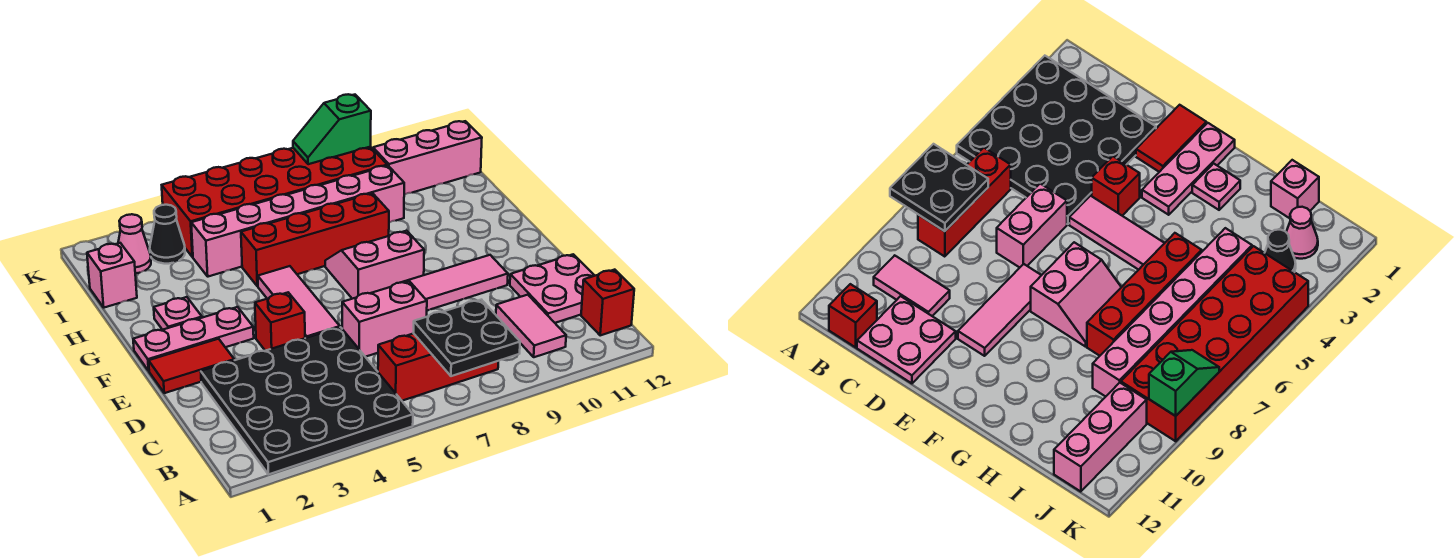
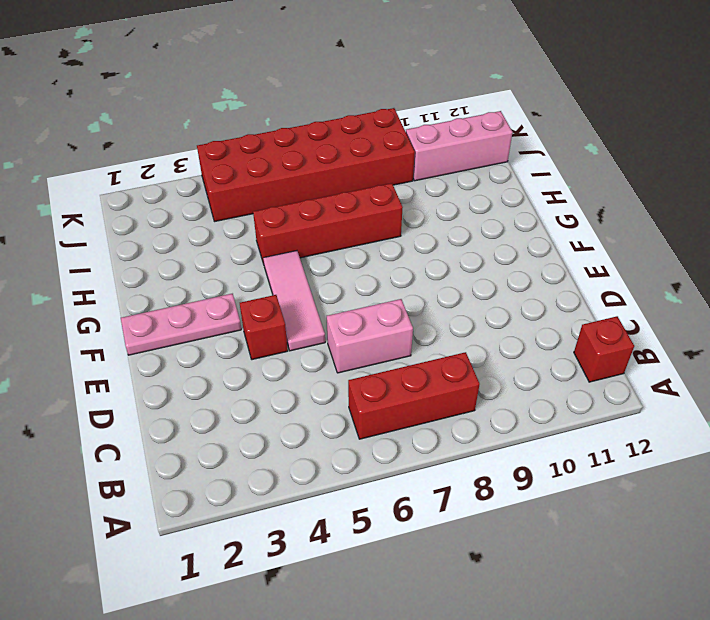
none -> black plate A2:D5 level 1
none -> pink tile B10:C10 level 1
none -> pink plate C11:D12 level 1

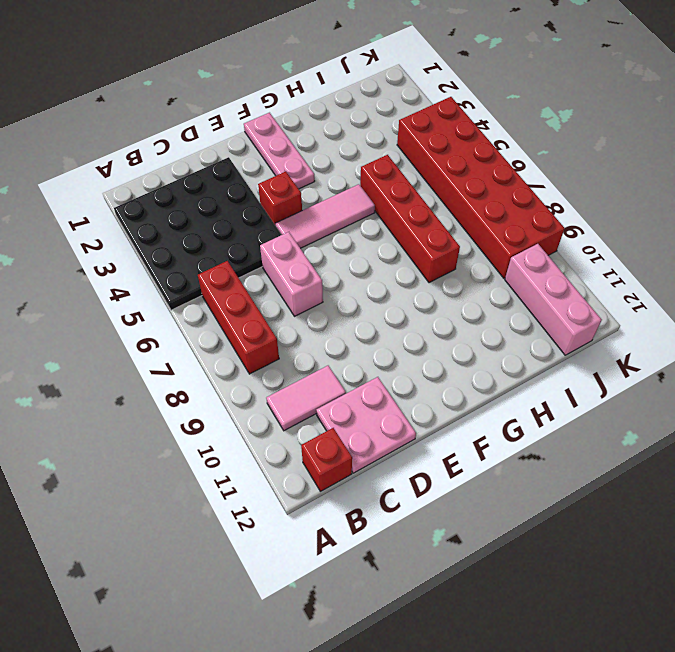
none -> red tile E1:E2 level 1
none -> pink tile E8:E10 level 1
none -> pink slope F7:G8 level 1 top F

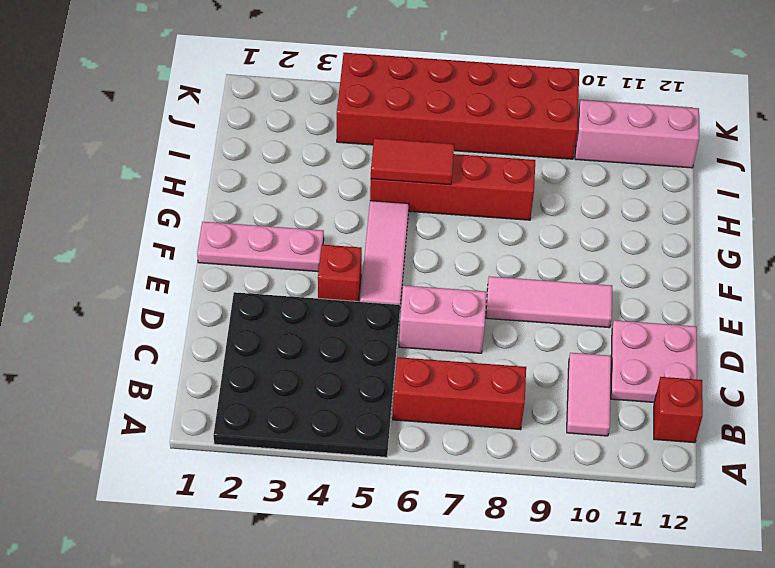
red tile H5:H6 level 2 -> red tile E1:E2 level 1
none -> pink slope F7:G8 level 1 top F
none -> pink plate G2 level 1
none -> pink brick I1 level 1

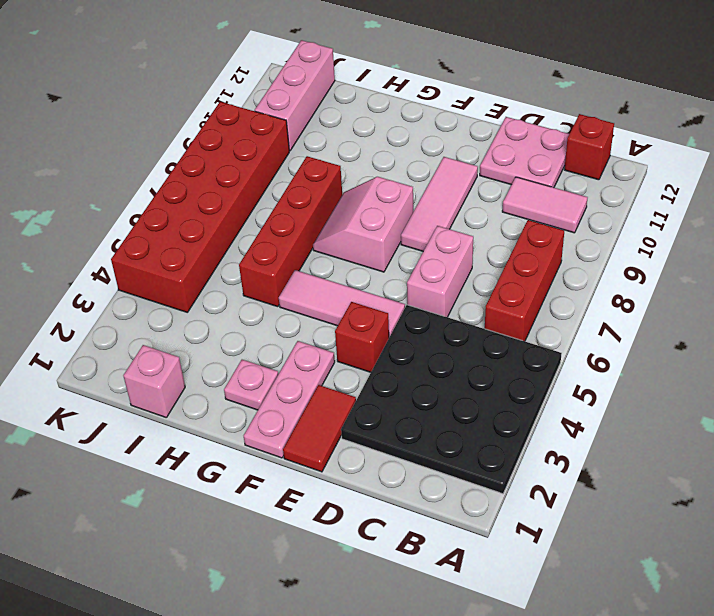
none -> pink brick I4:I9 level 1
none -> pink cone J2 level 1
none -> black cone J3 level 1

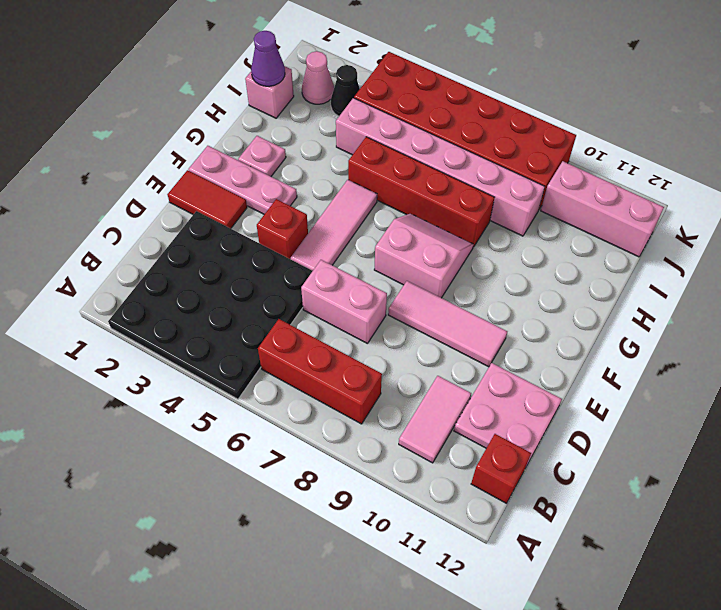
purple cone I1 level 2 -> none
none -> black plate A7:B8 level 2
none -> green slope K8:K9 level 2 top 9

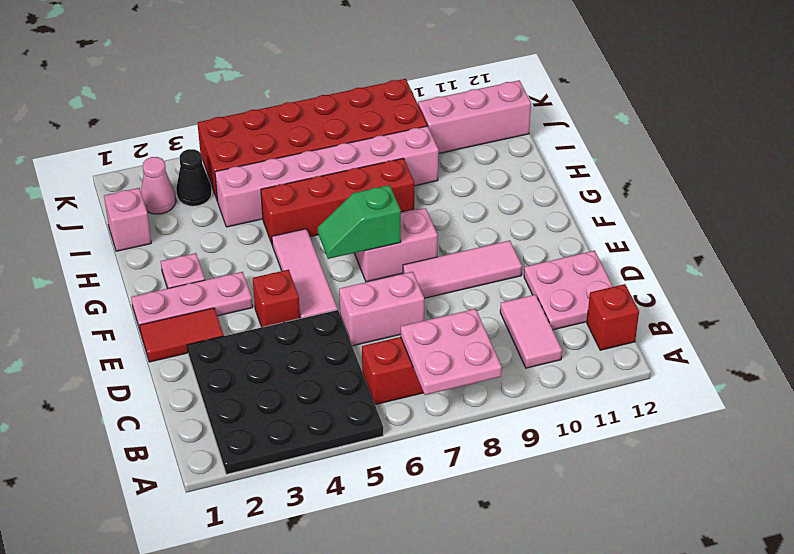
pink plate A7:B8 level 2 -> black plate A7:B8 level 2
green slope F6:F7 level 2 top 7 -> green slope K8:K9 level 2 top 9

